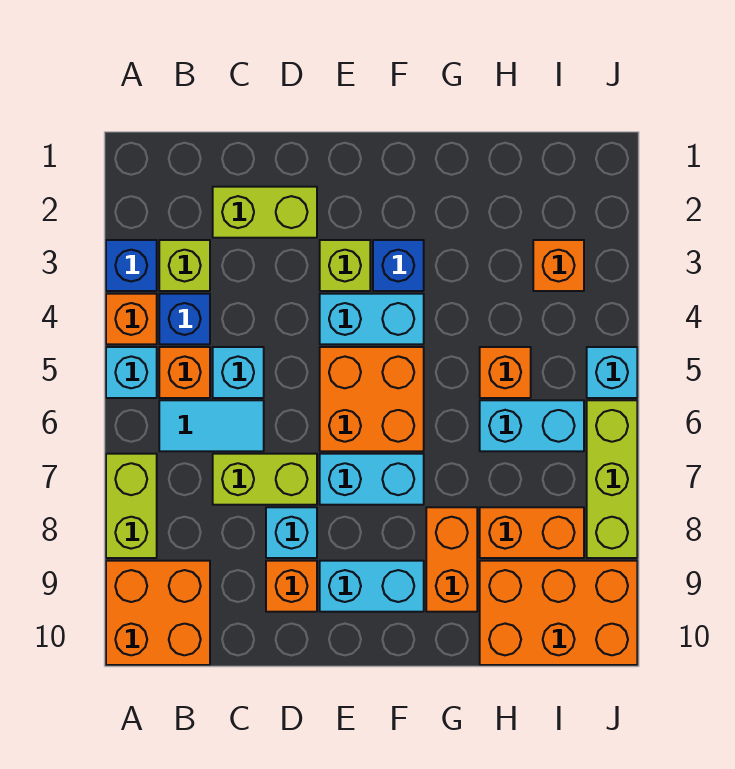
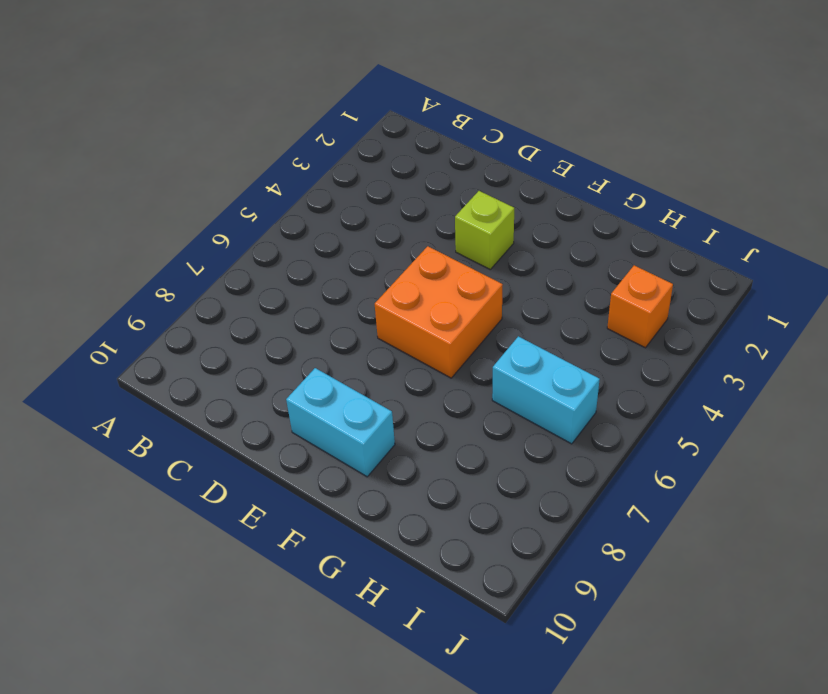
none -> blue brick A3 level 1
none -> orange brick A4 level 1
none -> cyan brick A5 level 1

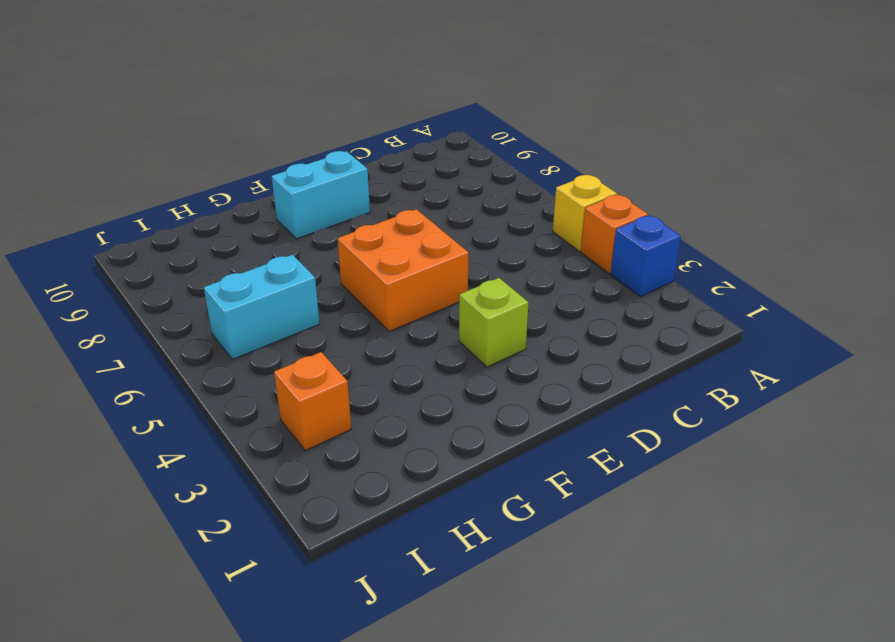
yellow brick A5 level 1 -> cyan brick A5 level 1
none -> lime brick A7:A8 level 1
none -> orange brick A9:B10 level 1
none -> lime brick B3 level 1

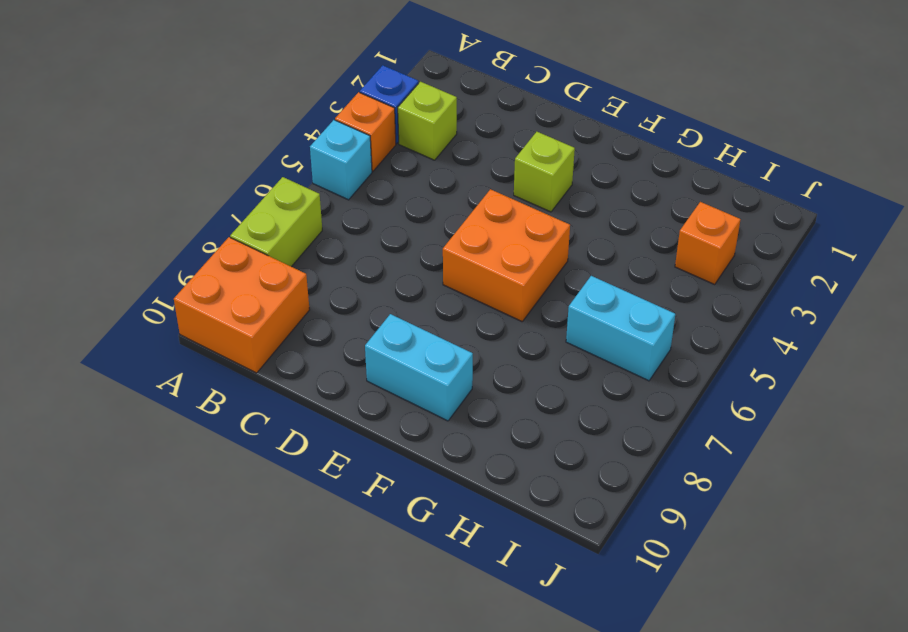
none -> blue brick B4 level 1
none -> orange brick B5 level 1
none -> cyan tile B6:C6 level 1

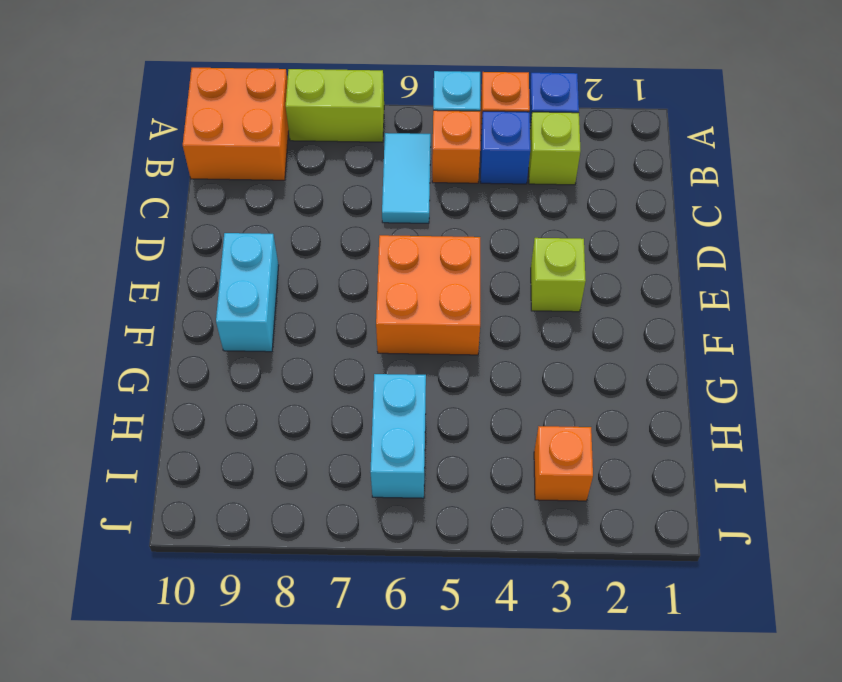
none -> lime brick C2:D2 level 1
none -> cyan brick C5 level 1
none -> lime brick C7:D7 level 1

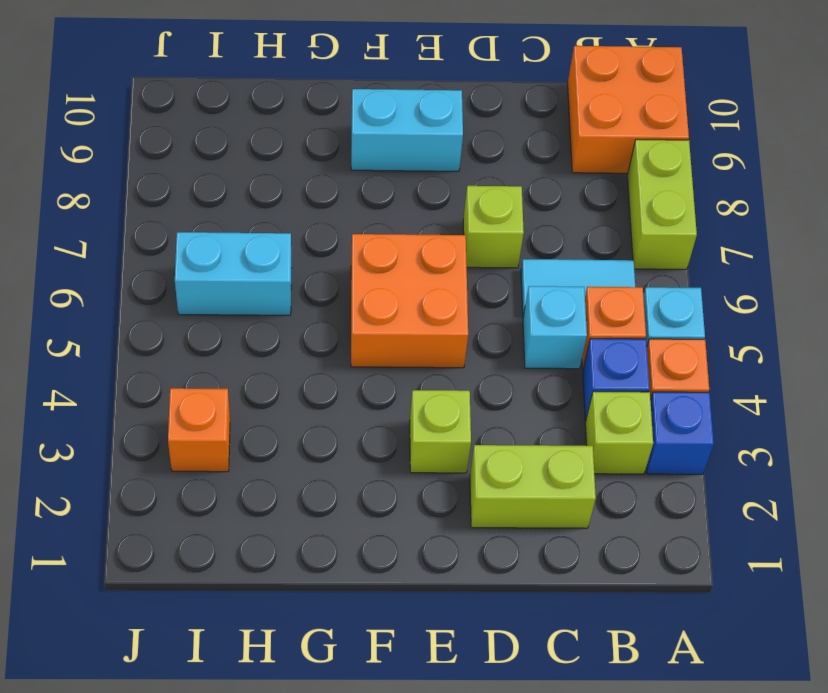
lime brick D7 level 1 -> lime brick C7:D7 level 1
none -> cyan brick D8 level 1
none -> orange brick D9 level 1
none -> cyan brick E4:F4 level 1

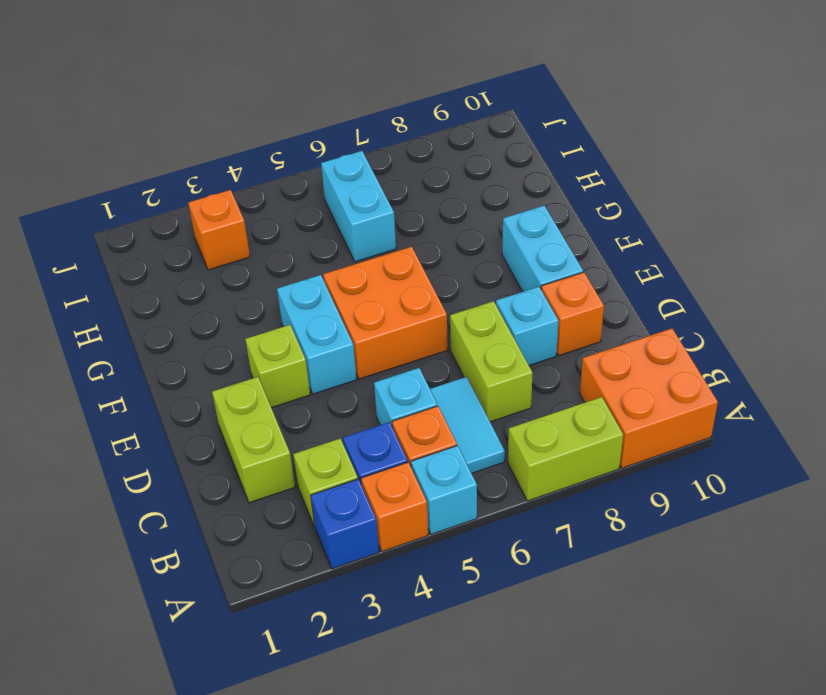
none -> cyan brick E7:F7 level 1
none -> blue brick F3 level 1
none -> orange brick G8:G9 level 1

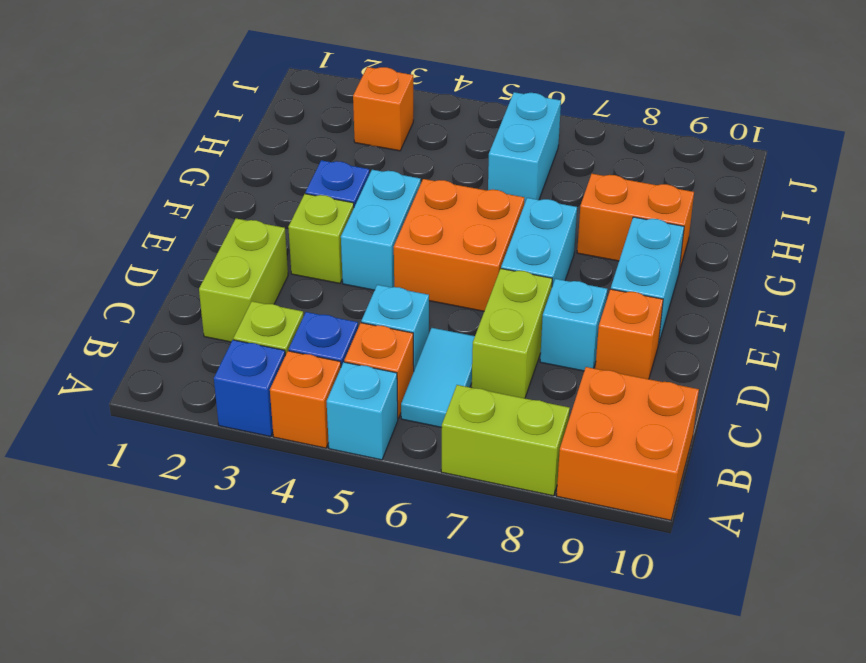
none -> orange brick H5 level 1
none -> orange brick H8:I8 level 1
none -> orange brick H9:J10 level 1

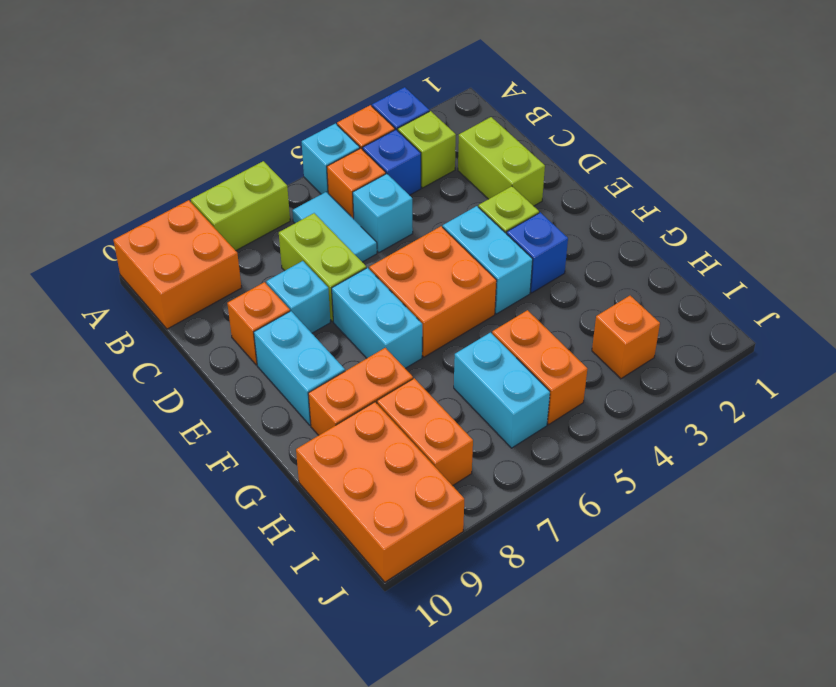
orange brick H5:I5 level 1 -> orange brick H5 level 1
none -> cyan brick J5 level 1
none -> lime brick J6:J8 level 1

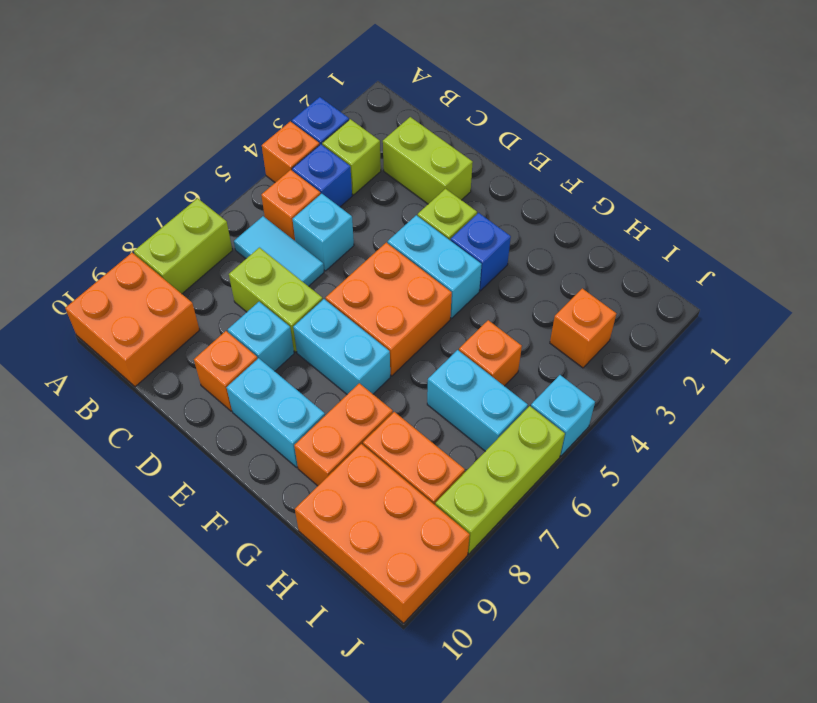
none -> cyan brick A5 level 1

